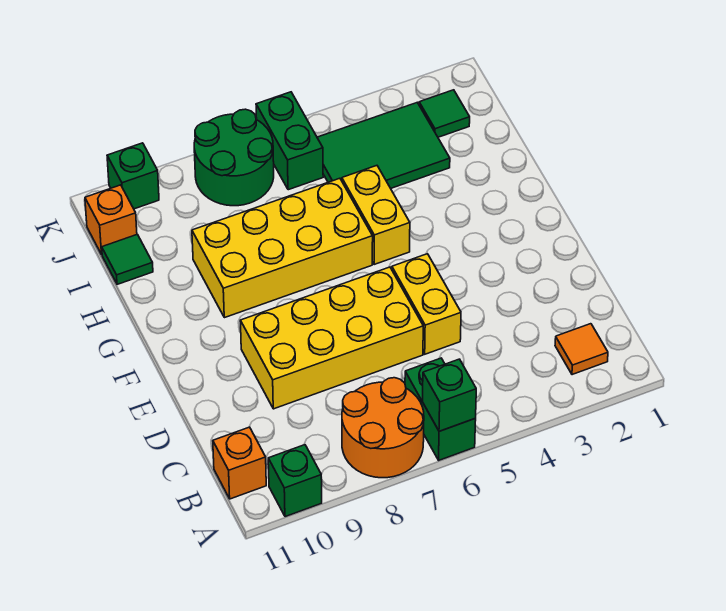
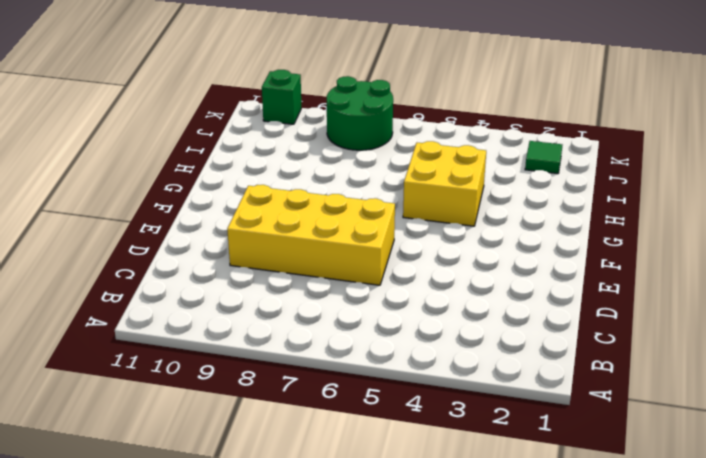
yellow brick G4:H5 level 1 -> yellow brick G5:H5 level 1
none -> green brick A6:B6 level 1
none -> orange round brick A7:B8 level 1
none -> green brick A10 level 1

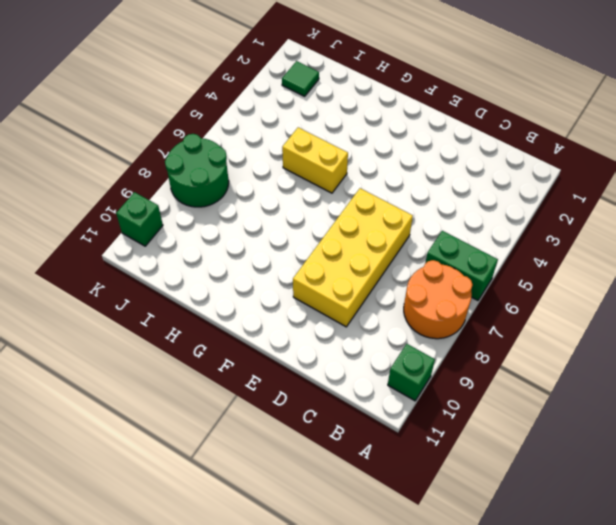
none -> orange tile B2 level 1
none -> orange brick B11 level 1
none -> yellow brick D5:E5 level 1

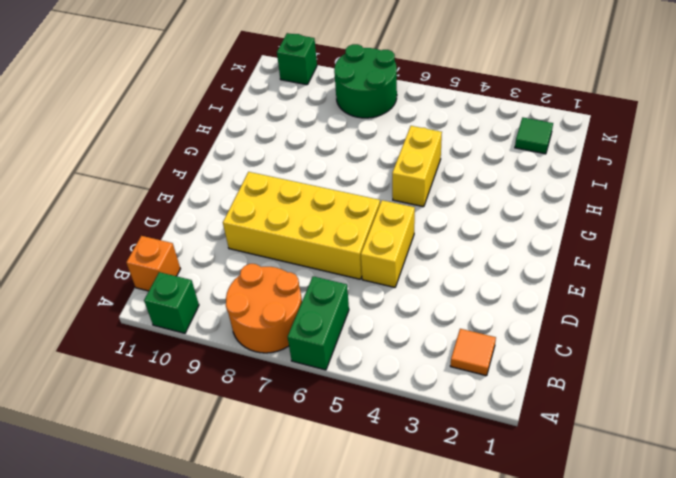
none -> yellow brick G6:H9 level 1
none -> green tile I3:J5 level 1
none -> green tile I11 level 1

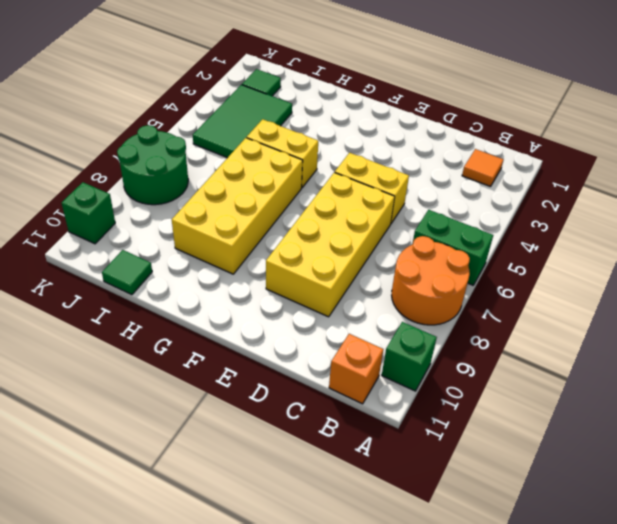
none -> green brick J6:K6 level 1
none -> orange brick J11 level 1
none -> green brick A6 level 2

